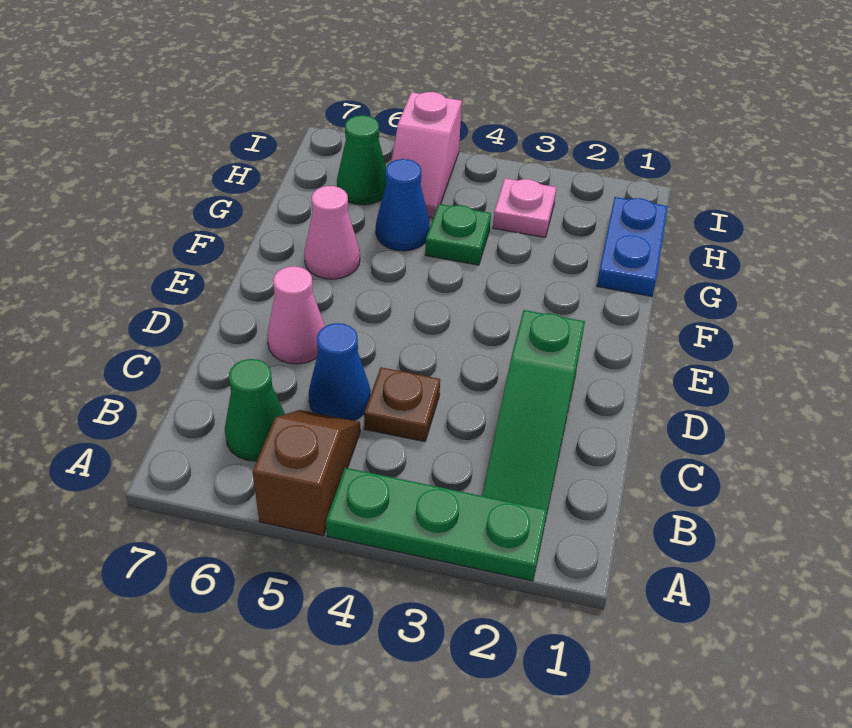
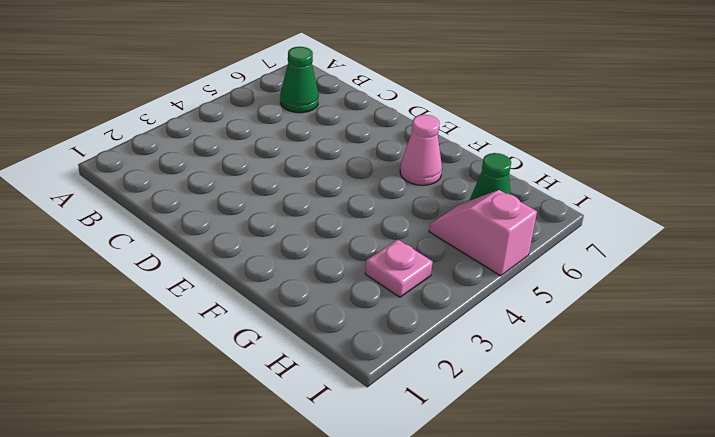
none -> green plate A2:A4 level 1
none -> brown slope A5:B5 level 1 top A
none -> green slope B2:D2 level 1 top D

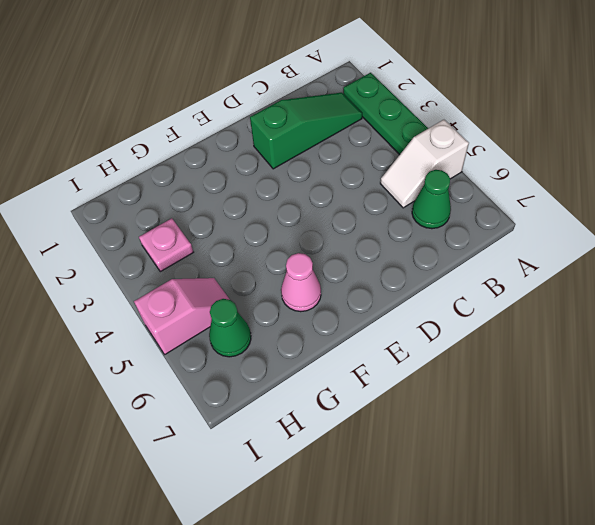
white slope A5:B5 level 1 top A -> brown slope A5:B5 level 1 top A
none -> brown plate C4 level 1
none -> blue cone C5 level 1
none -> pink cone D6 level 1

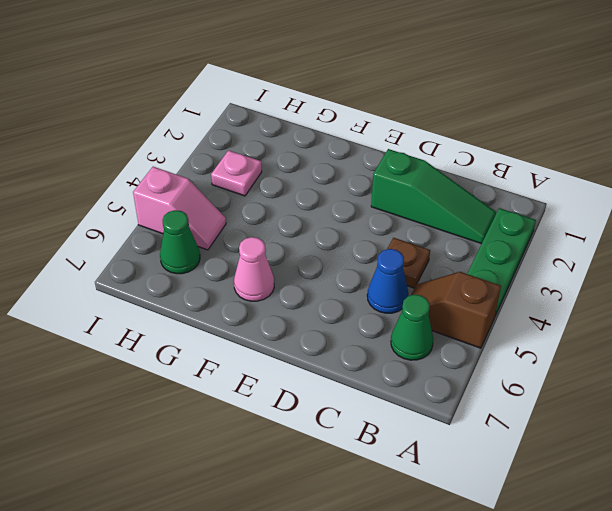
none -> pink cone D6 level 1
none -> blue plate G1:H1 level 1
none -> green plate G4 level 1

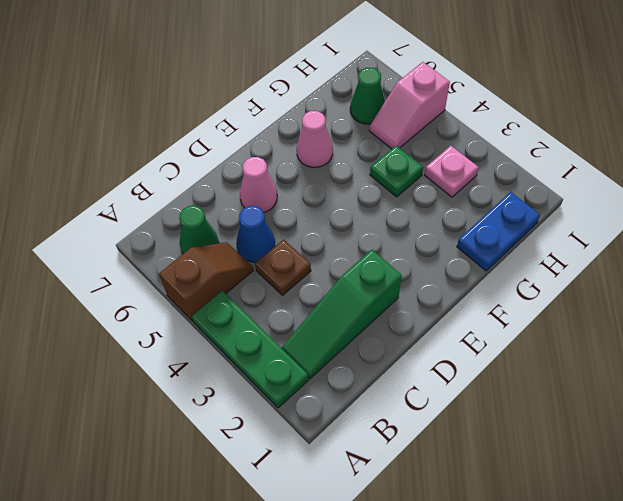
none -> blue cone G5 level 1

